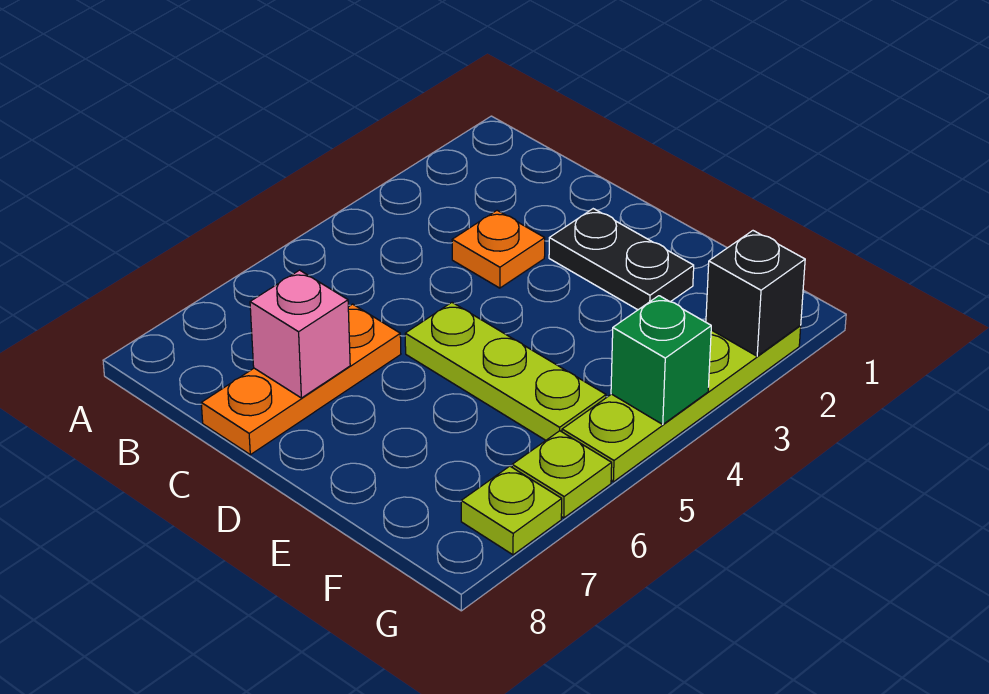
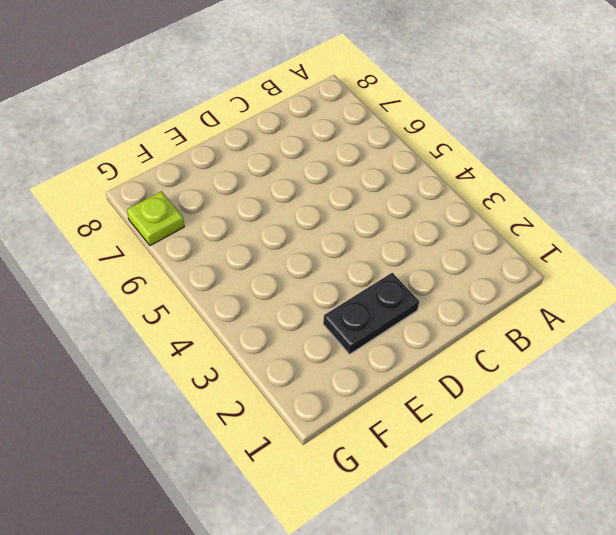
none -> orange plate C3 level 1
none -> orange plate C6:C8 level 1

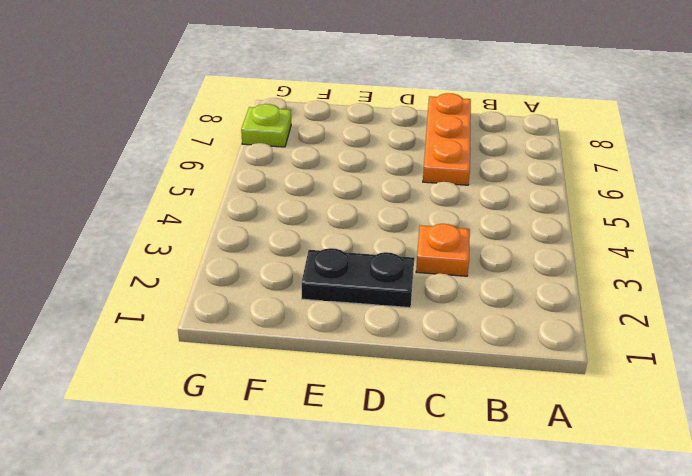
none -> lime plate D5:F5 level 1
none -> lime plate G2:G5 level 1

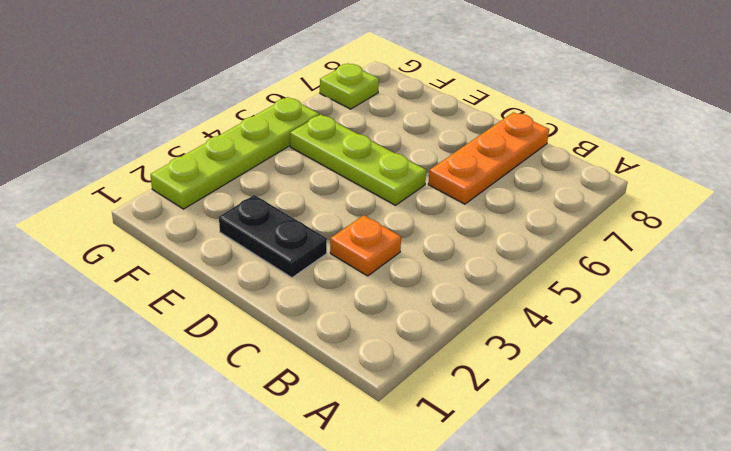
none -> lime plate G6 level 1
none -> pink brick C7 level 2

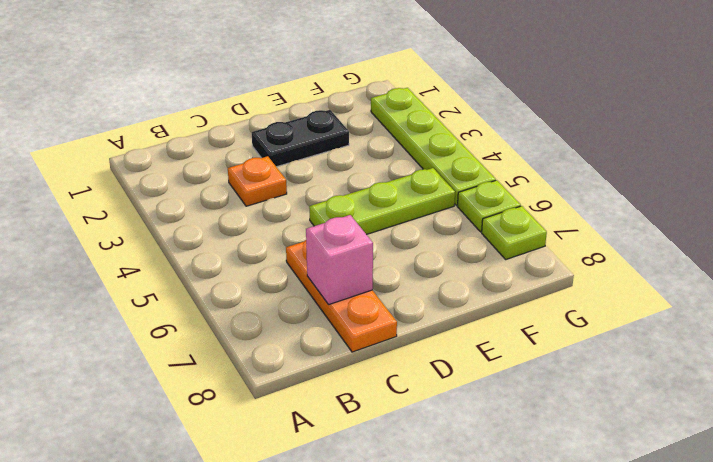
none -> black brick G2 level 2
none -> green brick G4 level 2

